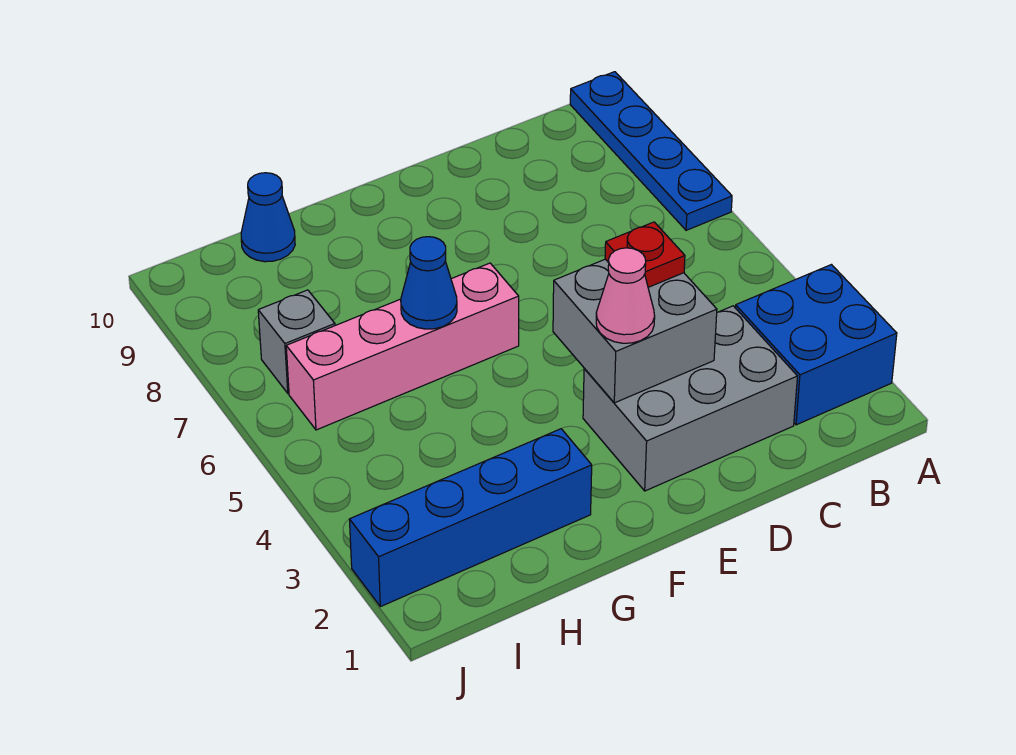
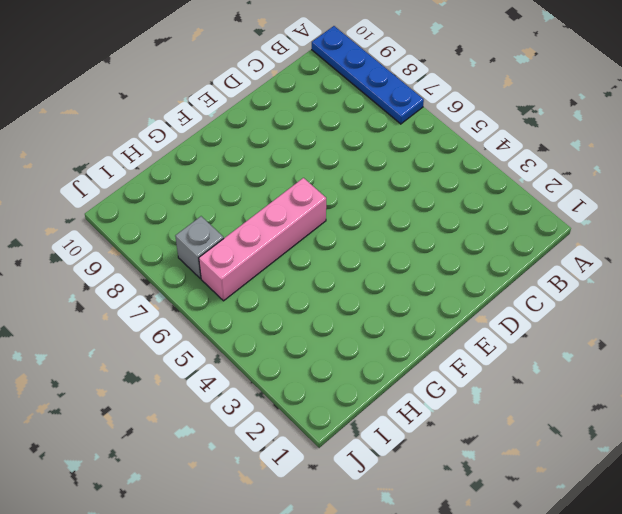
none -> blue brick A2:B3 level 1
none -> grey brick C2:E3 level 1

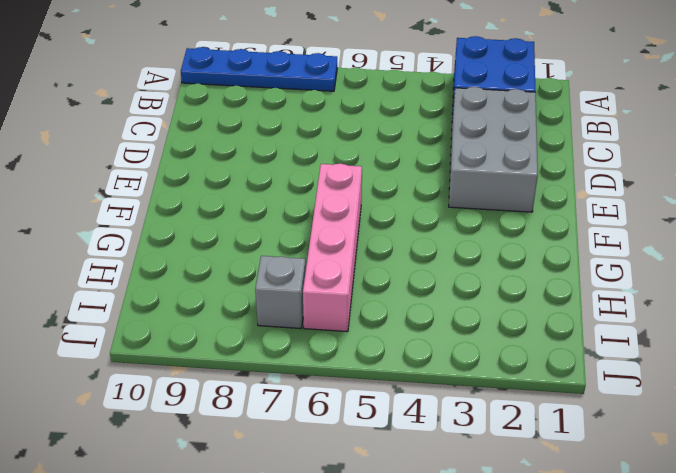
none -> blue brick G2:J2 level 1
none -> blue cone H10 level 1

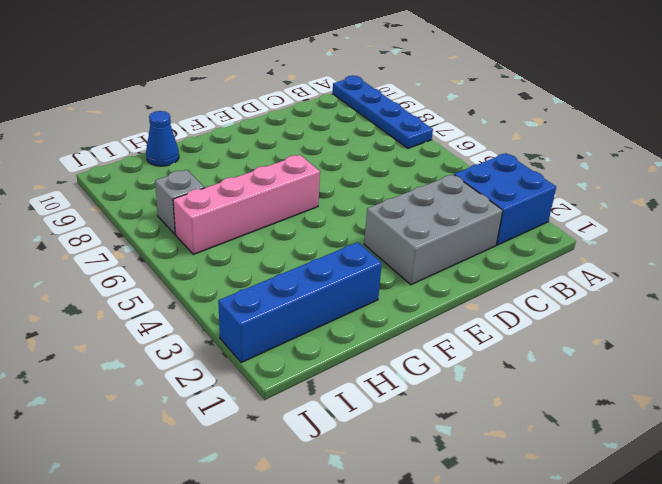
none -> grey brick D3:E4 level 2
none -> blue cone G6 level 2

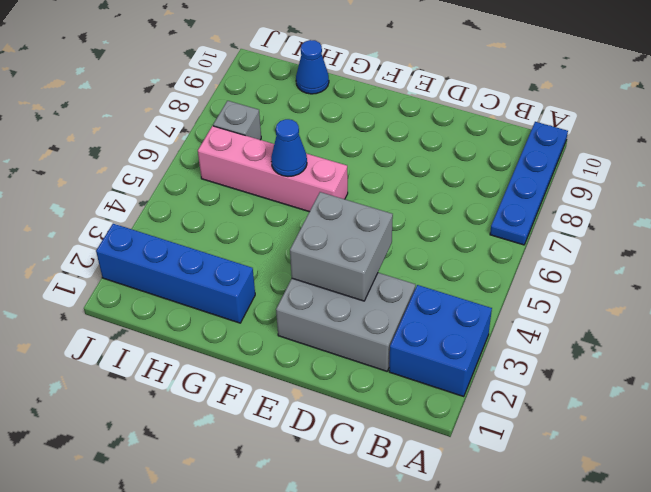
none -> red plate D4 level 3
none -> pink cone E3 level 3

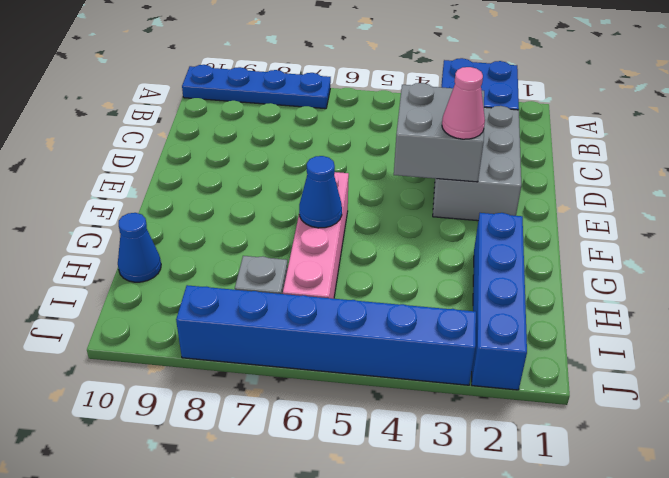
blue brick J3:J8 level 1 -> none
none -> red plate D4 level 3

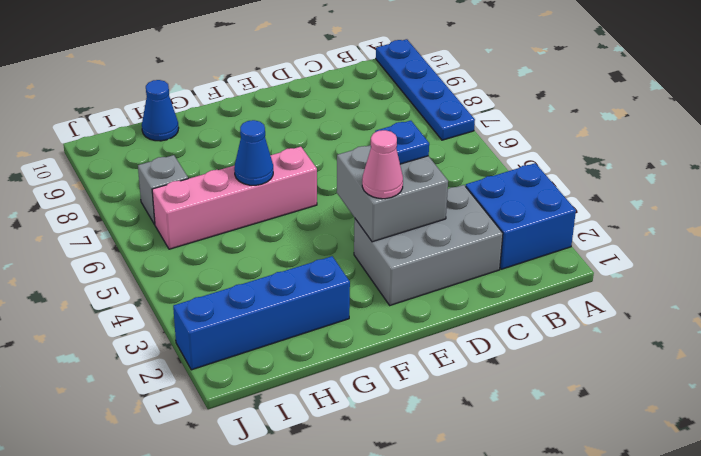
blue plate D4 level 3 -> red plate D4 level 3

